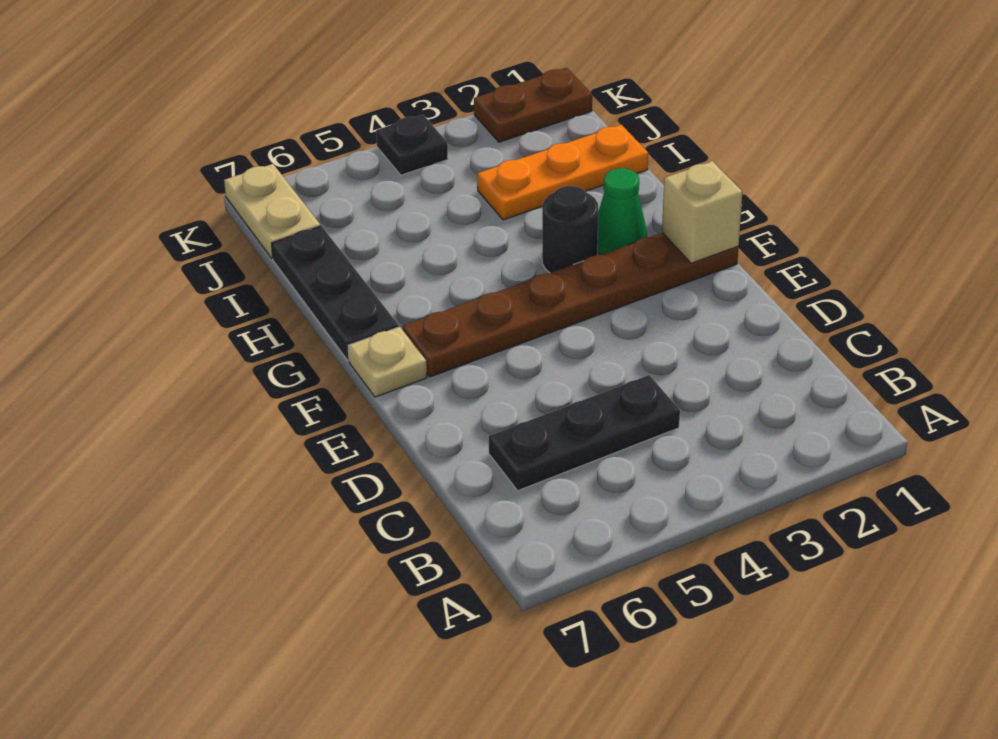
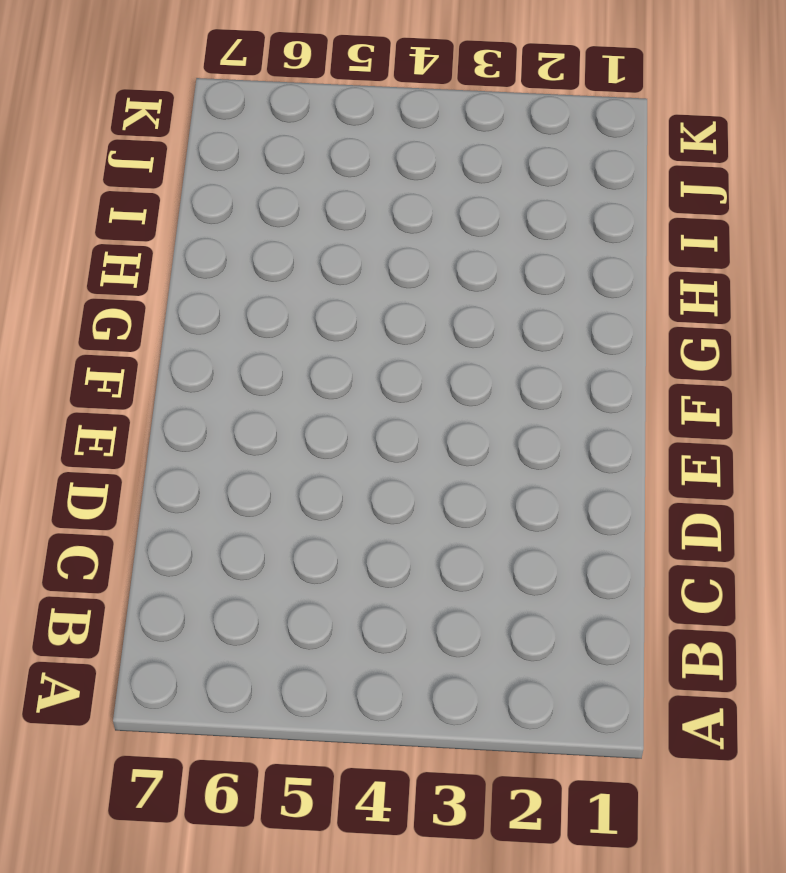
none -> black plate C4:C6 level 1
none -> brown plate F1:F6 level 1

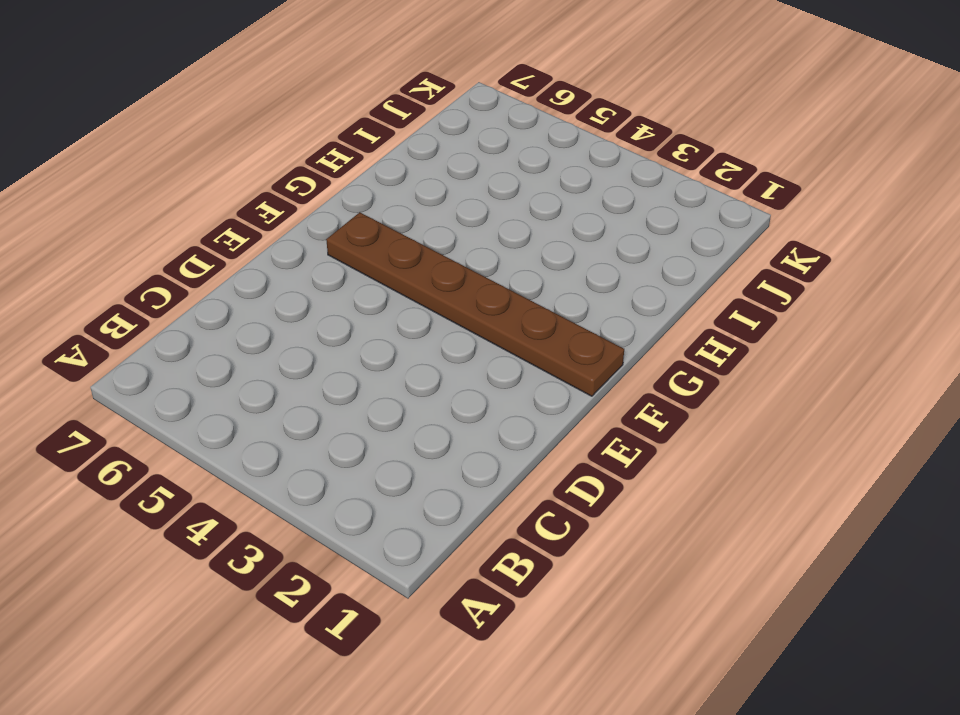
none -> black plate C4:C6 level 1
none -> tan plate F7 level 1

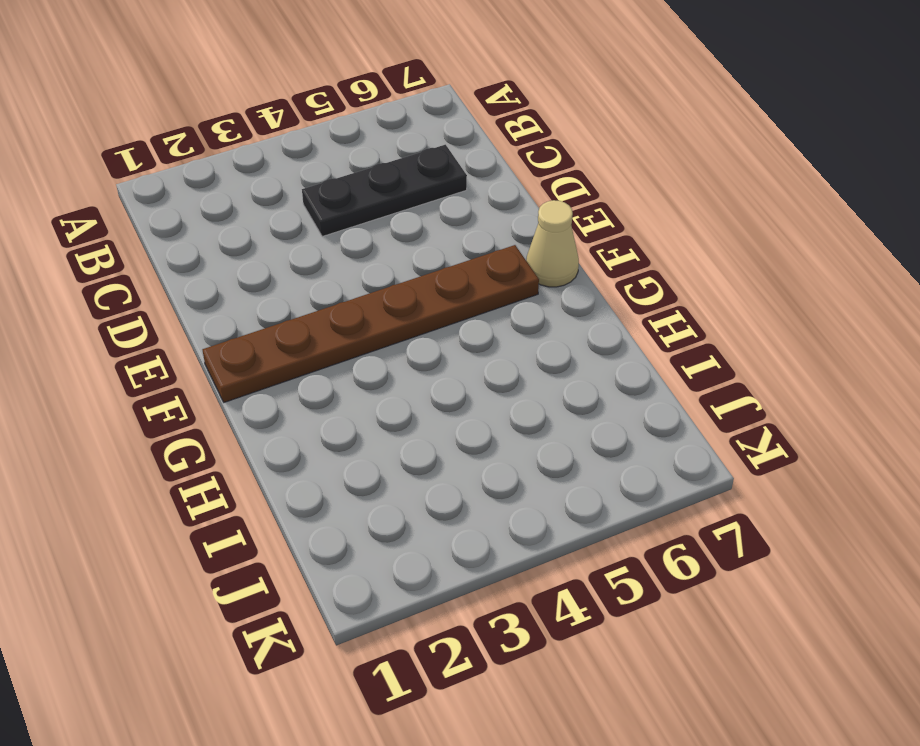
tan cone F7 level 1 -> tan plate F7 level 1
none -> green cone G2 level 1
none -> black round brick G3 level 1

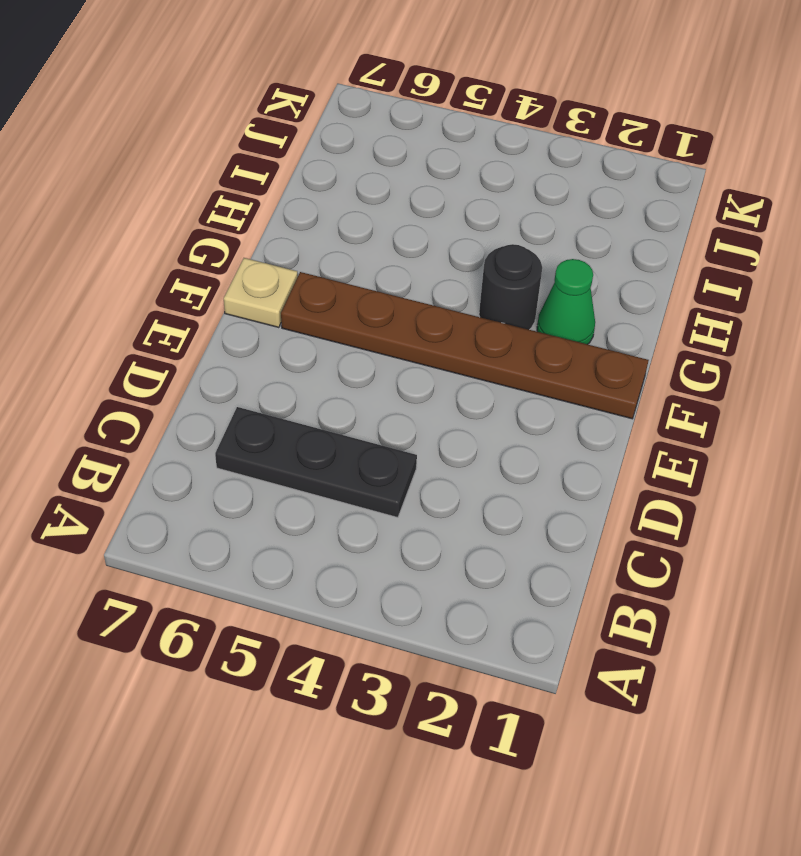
none -> black plate G7:I7 level 1
none -> orange plate I1:I3 level 1

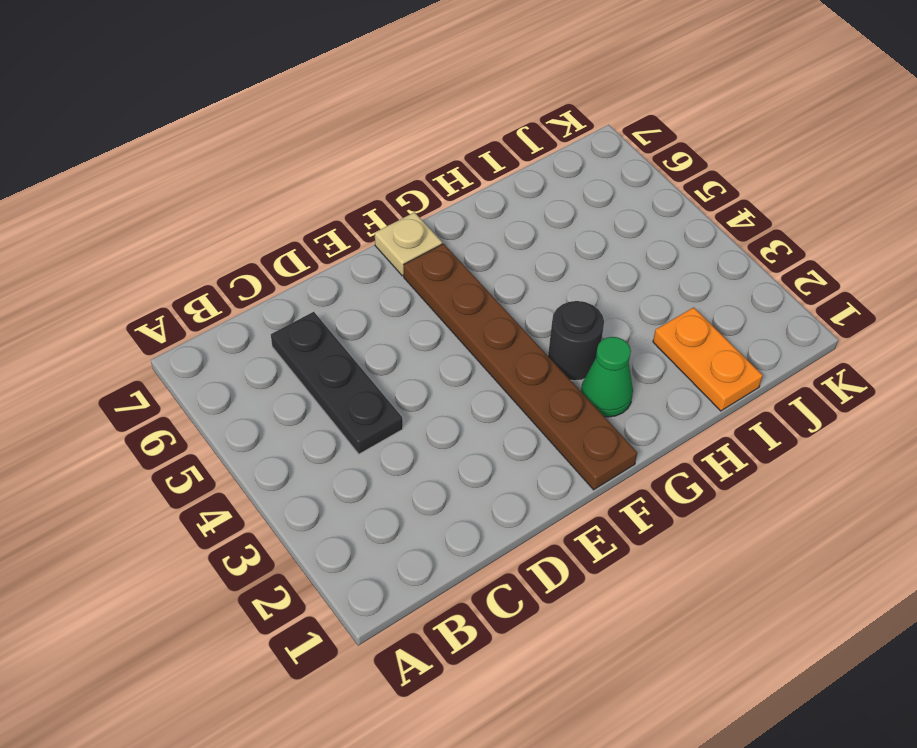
orange plate I1:I2 level 1 -> orange plate I1:I3 level 1
none -> black plate G7:I7 level 1
none -> tan plate J7:K7 level 1

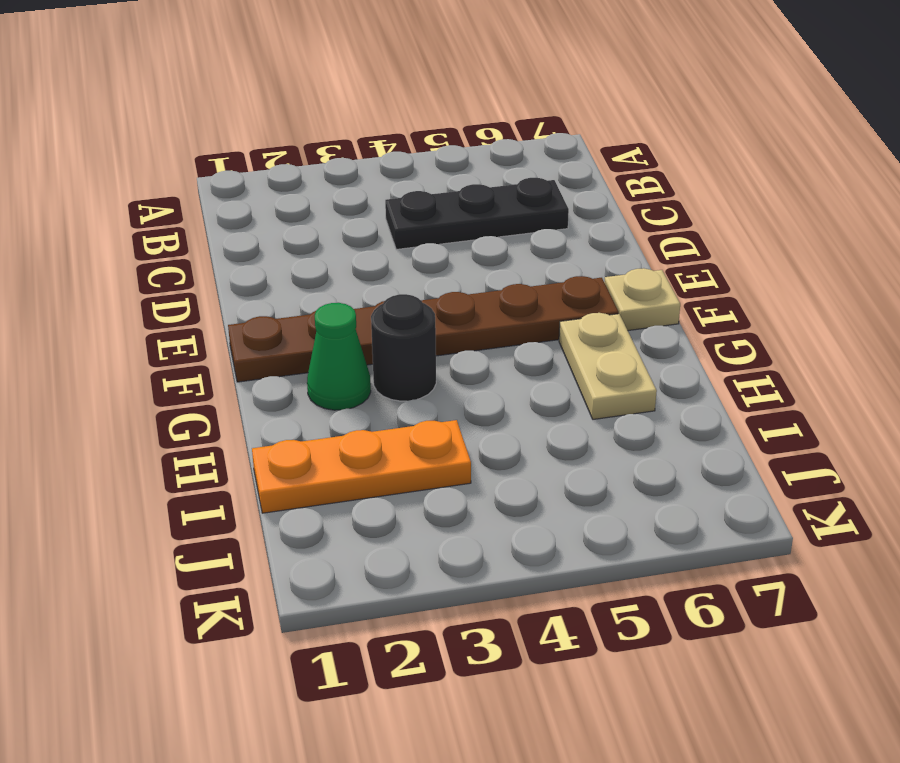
tan plate G6:H6 level 1 -> tan plate J7:K7 level 1
none -> black plate G7:I7 level 1
none -> brown plate K1:K2 level 1

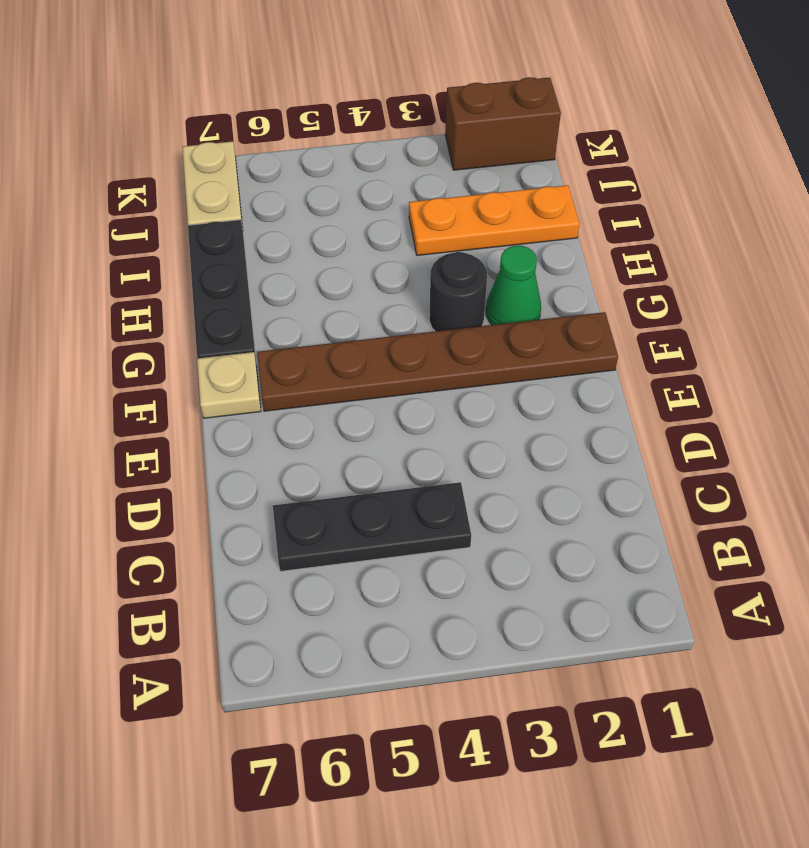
brown brick K1:K2 level 1 -> brown plate K1:K2 level 1
none -> black plate K4 level 1
none -> tan brick F1 level 2

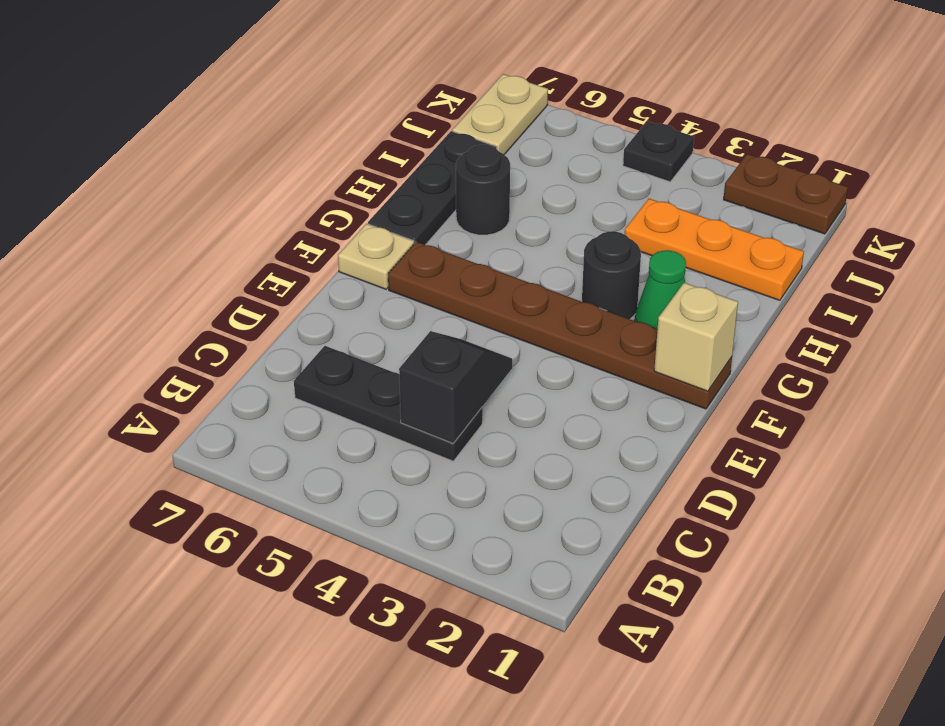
black slope C4:D4 level 2 top C -> none
black round brick H6 level 1 -> none

